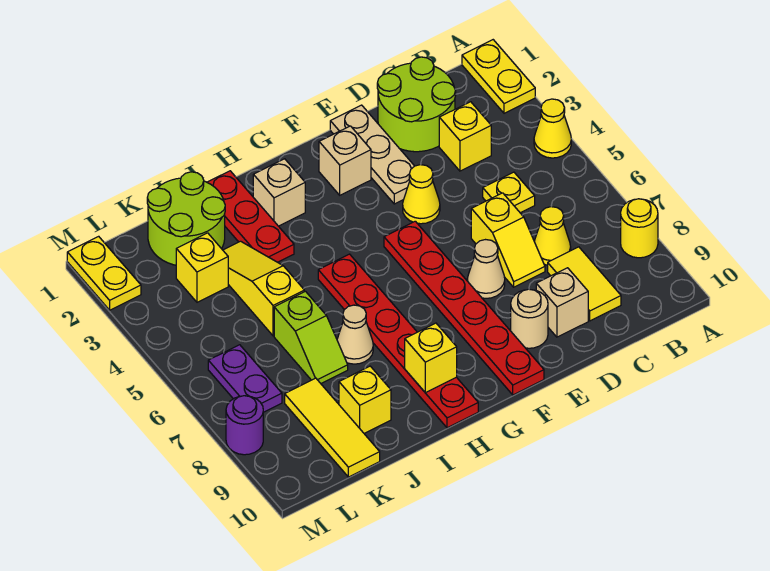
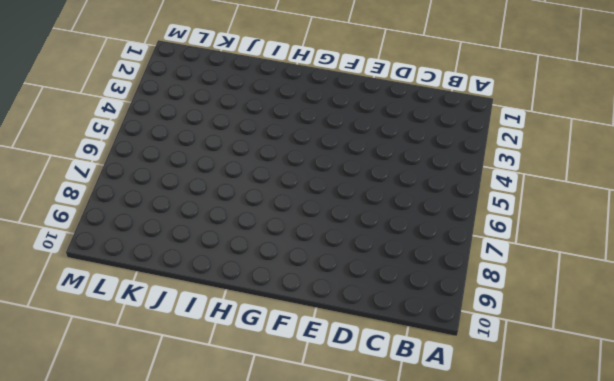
none -> yellow plate A1:A2 level 1
none -> yellow cone A4 level 1
none -> yellow round brick A8 level 1
none -> lime round brick C1:D2 level 1

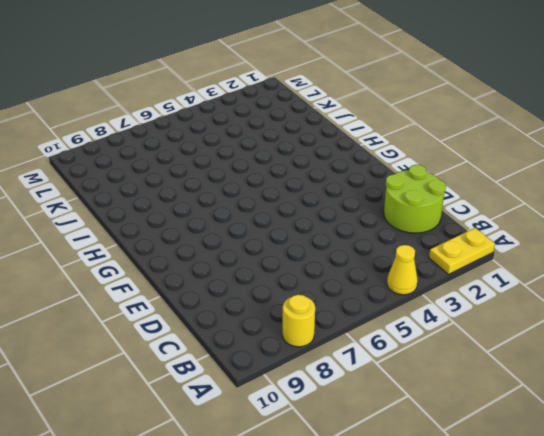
none -> yellow brick C3 level 1
none -> yellow plate C5 level 1
none -> yellow cone C7 level 1
none -> yellow tile C8:C9 level 1

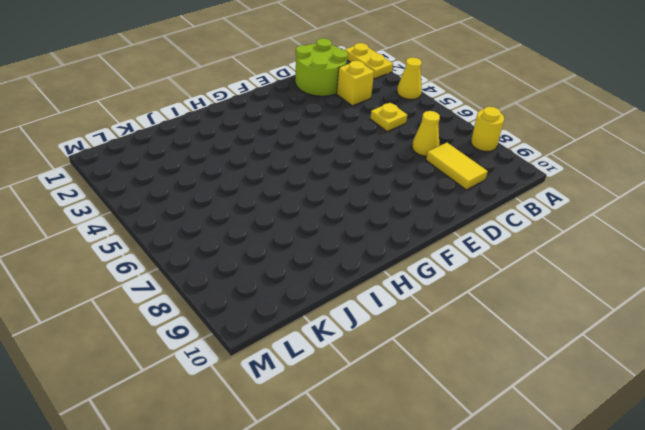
none -> yellow slope D6:D7 level 1 top 6
none -> tan brick D9 level 1
none -> tan plate E1:E3 level 1
none -> yellow cone E4 level 1

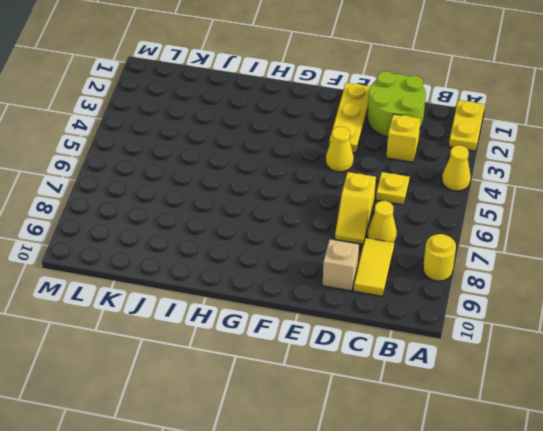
yellow plate E1:E3 level 1 -> tan plate E1:E3 level 1
none -> tan cone E7 level 1
none -> tan round brick E9 level 1
none -> tan brick F2 level 1
none -> red plate F5:F10 level 1

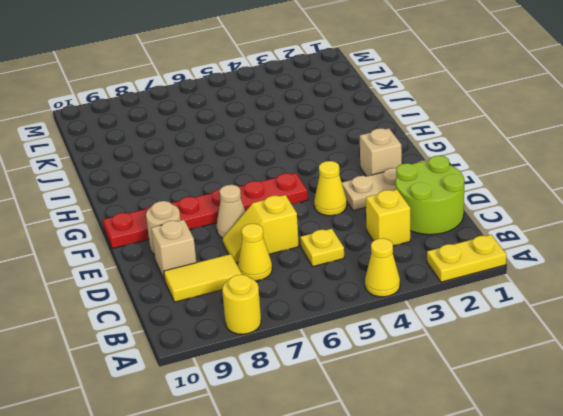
none -> tan brick H2 level 1
none -> red plate H5:H10 level 1
none -> red plate I1:I3 level 1
none -> tan cone I7 level 1

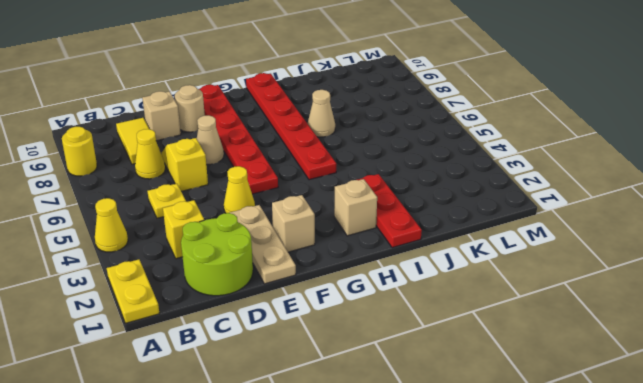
none -> lime round brick J1:K2 level 1
none -> yellow slope J3:J5 level 1 top 5
none -> lime slope J6:J7 level 1 top 6
none -> yellow brick J9 level 1

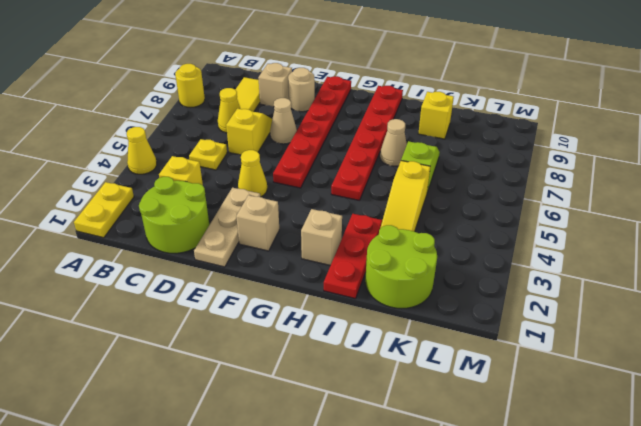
none -> yellow brick K3 level 1
none -> yellow tile K8:K10 level 1
none -> purple plate L6:L7 level 1
none -> yellow plate M1:M2 level 1

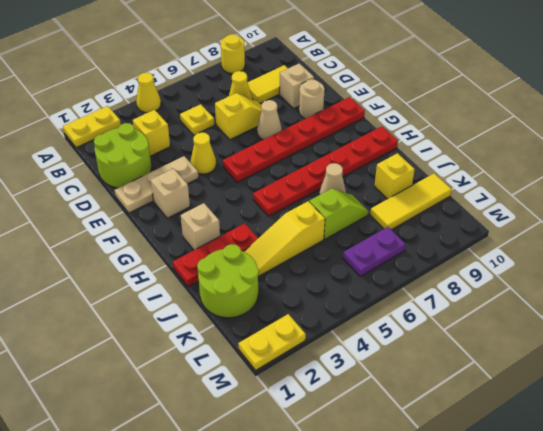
none -> yellow brick K3 level 1
none -> purple round brick M8 level 1
none -> yellow brick H9 level 2

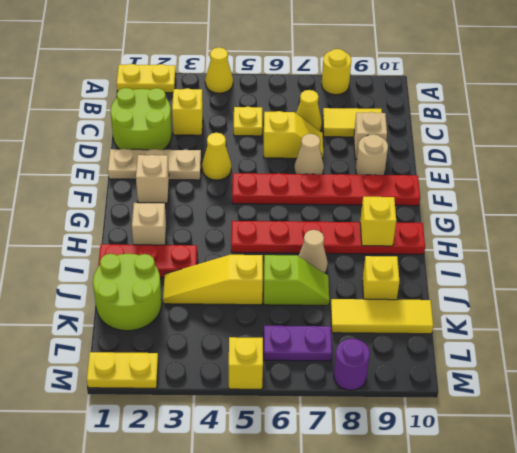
yellow brick M5 level 1 -> yellow brick K3 level 1

